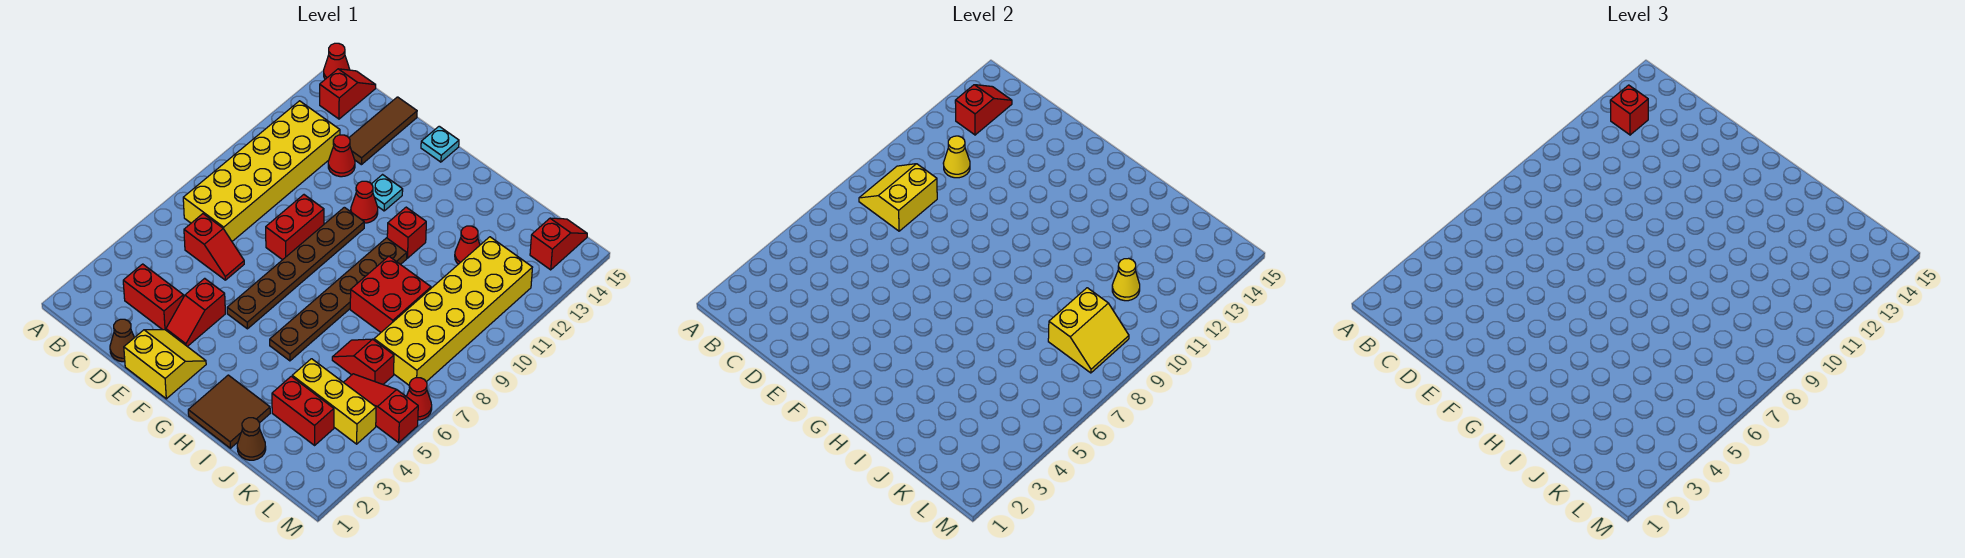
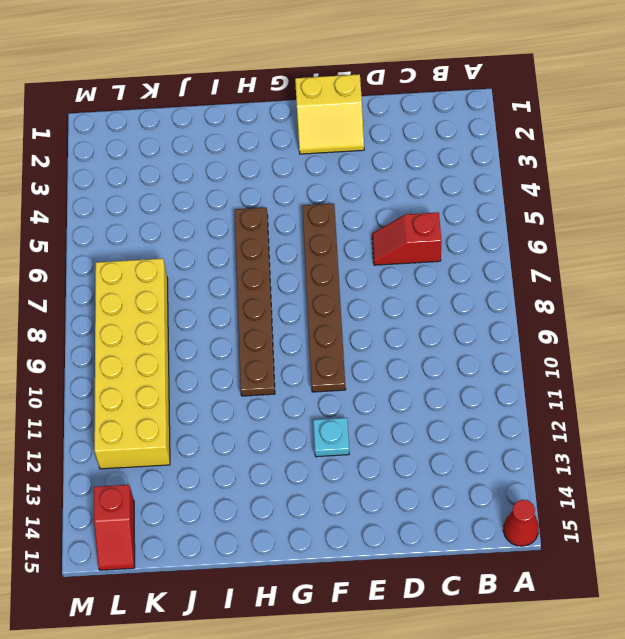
none -> yellow brick B7:C12 level 1
none -> red slope B14:B15 level 1 top 14
none -> red brick C3:D3 level 1
none -> brown cone D1 level 1

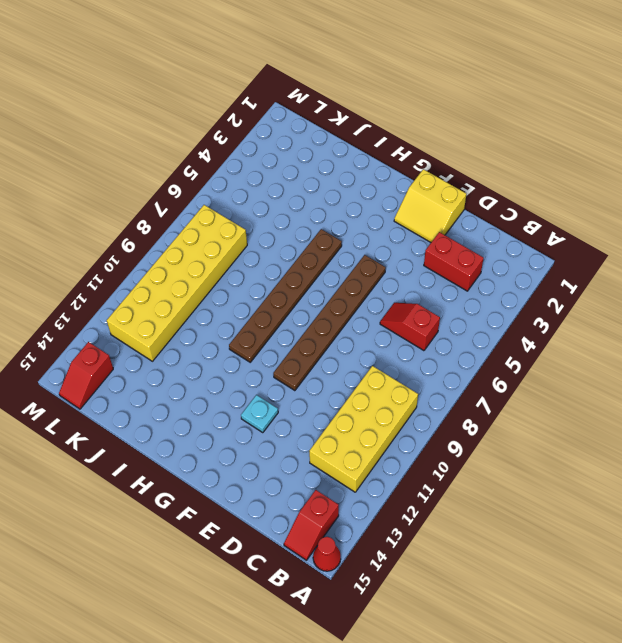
yellow brick B9:C12 level 1 -> yellow brick B7:C12 level 1
none -> brown cone D1 level 1
none -> red cone D12 level 1
none -> brown tile D13:D15 level 1
none -> red slope E3:E4 level 1 top 4

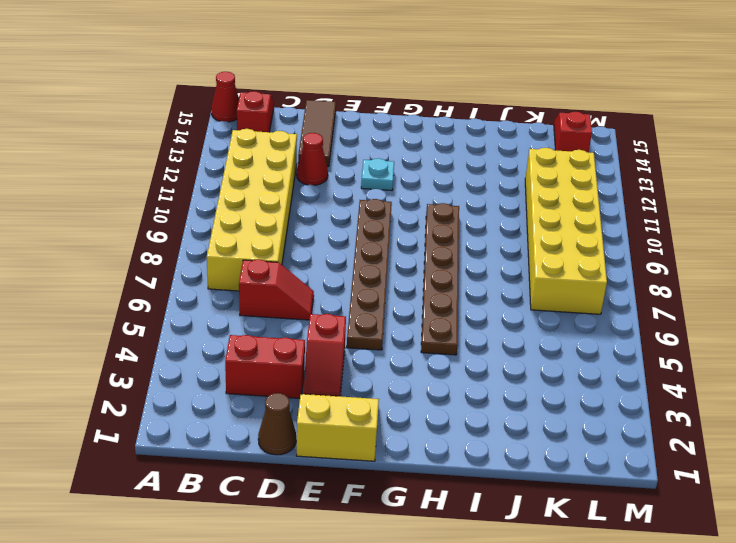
none -> red brick E8:E9 level 1
none -> red cone F11 level 1
none -> cyan plate F15 level 1
none -> brown tile H1:I2 level 1

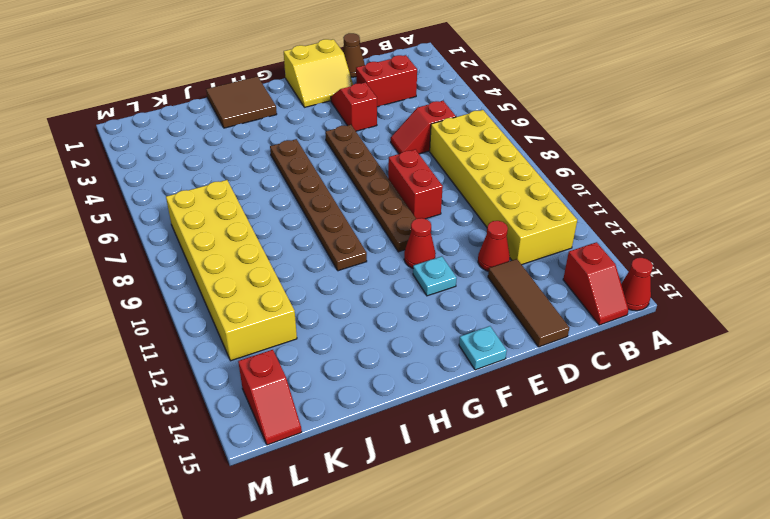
none -> red brick H11 level 1
none -> red brick I8:J9 level 1
none -> brown cone J1 level 1
none -> red brick J3:K3 level 1

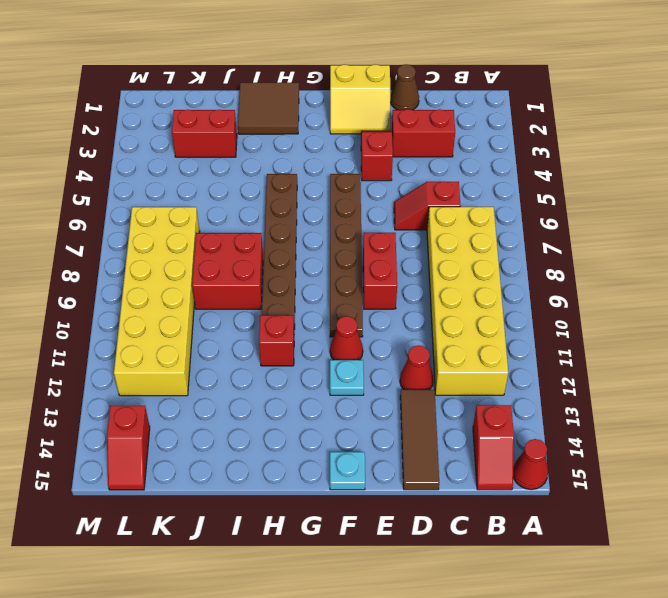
none -> brown cone J1 level 1
none -> yellow brick J4:L4 level 1
none -> red slope J6:K6 level 1 top K
none -> red cone J12 level 1

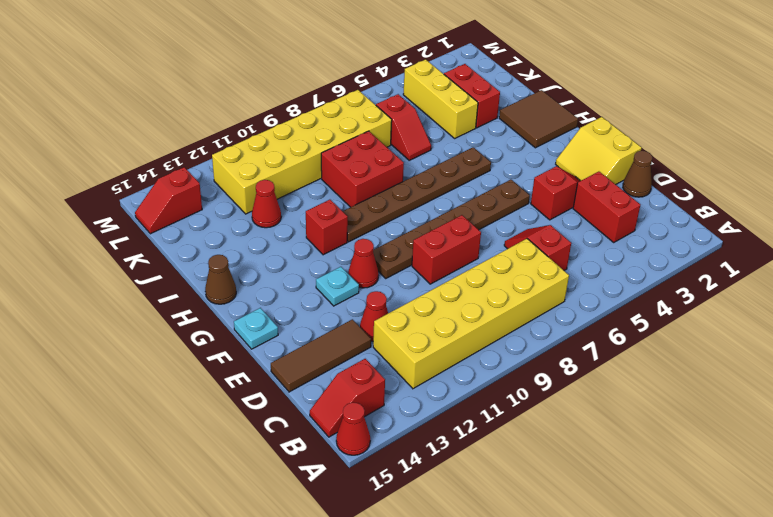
brown cone H15 level 1 -> brown cone J1 level 1
none -> red slope K5:M5 level 1 top M
none -> red cone M6 level 1
none -> yellow slope B8:C9 level 2 top C
none -> red slope B13:B14 level 2 top 13

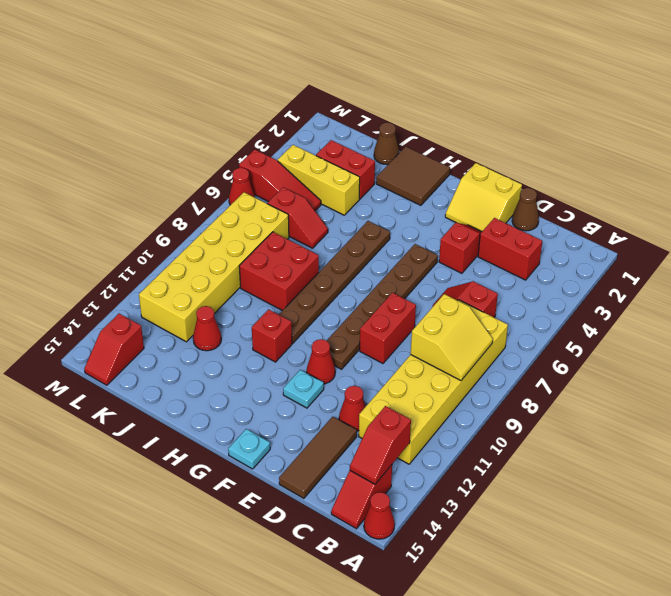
none -> yellow cone C11 level 2
none -> yellow slope K8:L9 level 2 top K
none -> yellow cone K11 level 2
none -> red brick B13 level 3

